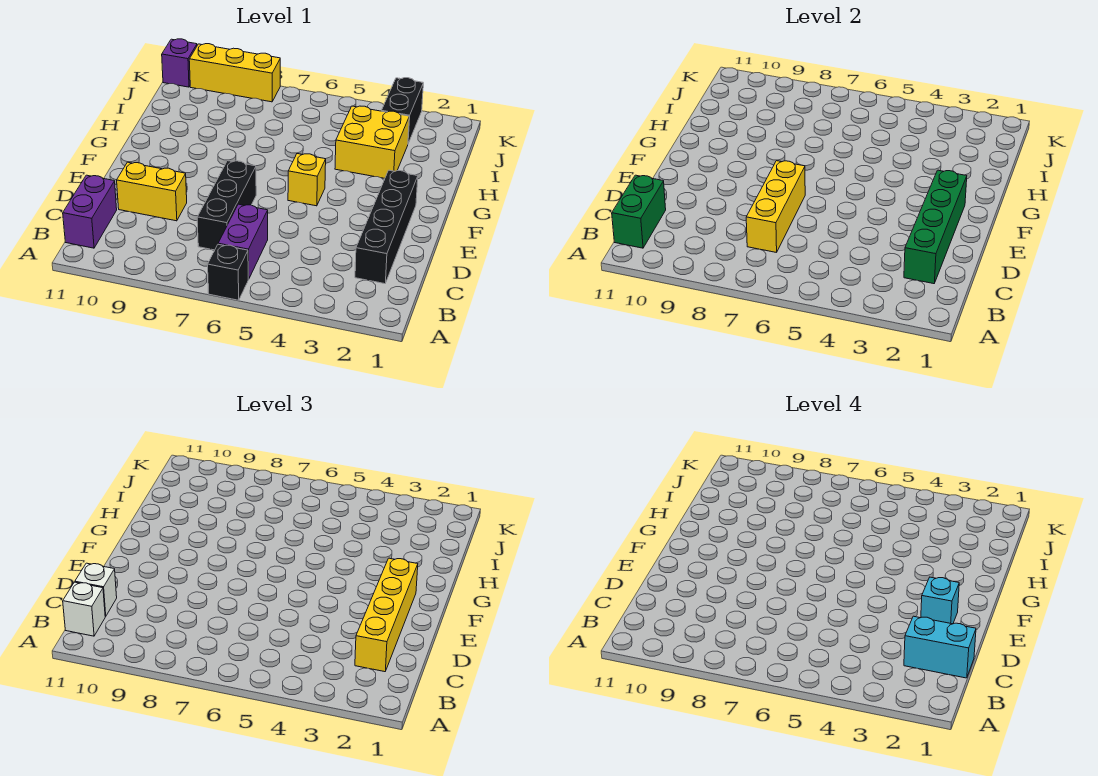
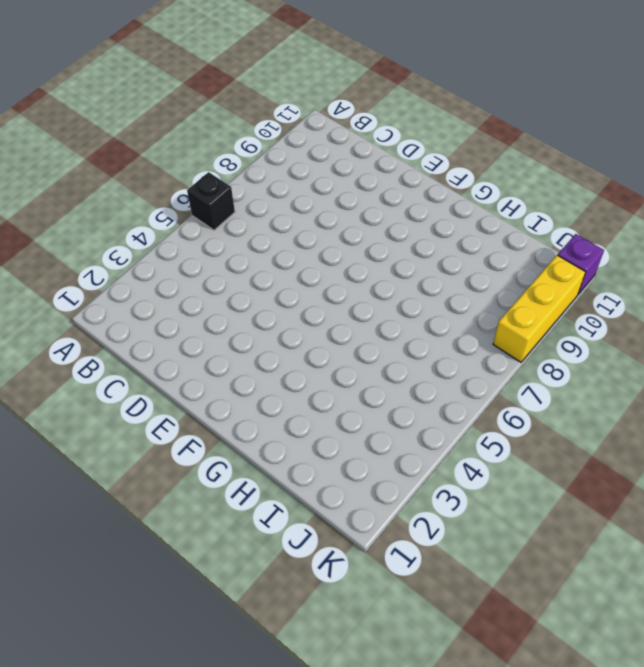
none -> purple brick B6:C6 level 1
none -> purple brick B11:C11 level 1
none -> black brick C2:F2 level 1

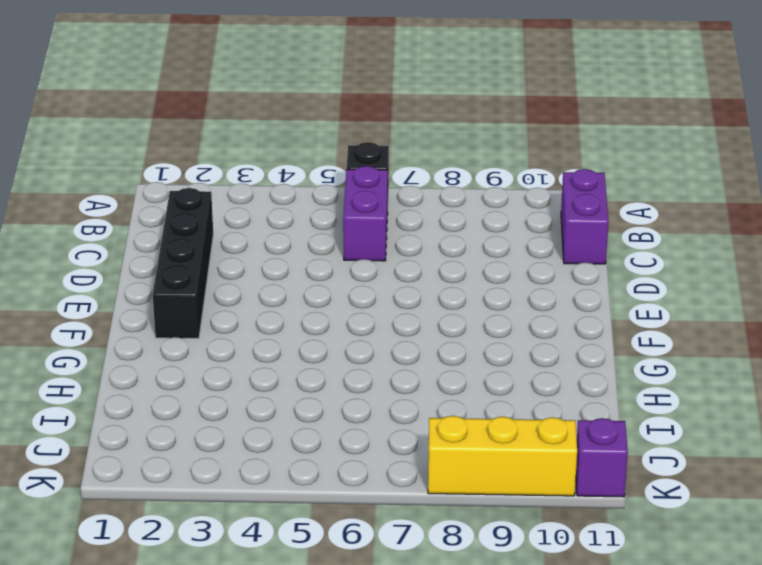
none -> black brick C7:E7 level 1
none -> yellow brick D9:D10 level 1
none -> yellow brick F5 level 1

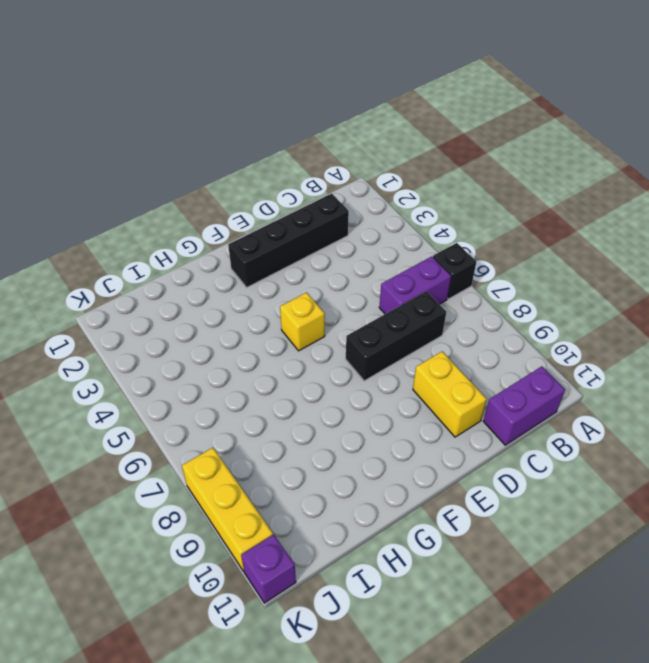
none -> yellow brick H3:I4 level 1
none -> black brick J3:K3 level 1
none -> green brick B11:C11 level 2

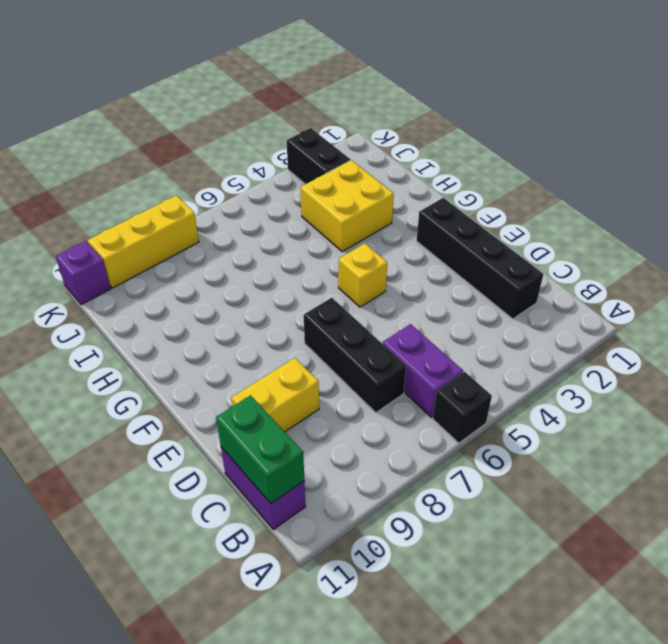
none -> green brick C2:F2 level 2
none -> yellow brick C7:E7 level 2
none -> white brick B11 level 3

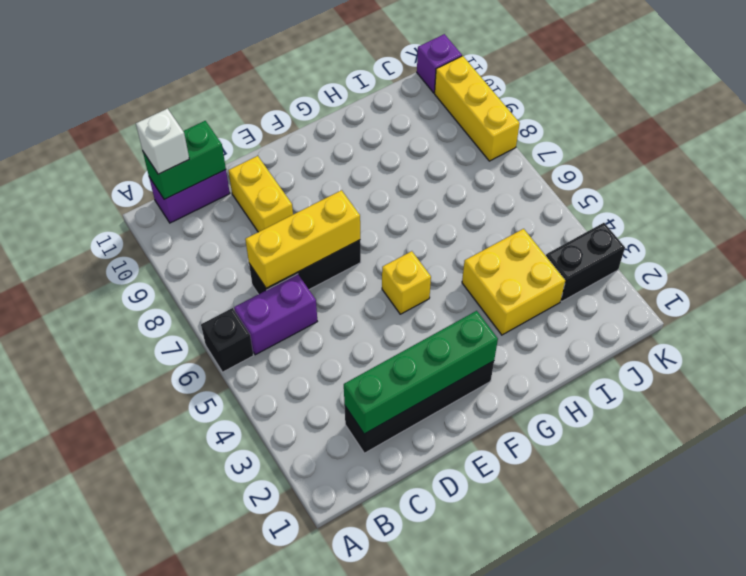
none -> yellow brick C2:F2 level 3
none -> white brick C11 level 3
none -> cyan brick C1:C2 level 4

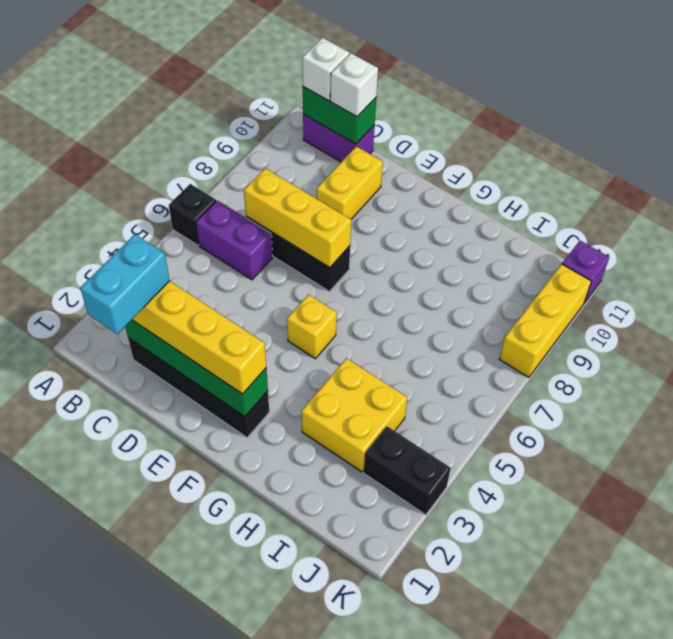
none -> cyan brick E2 level 4

